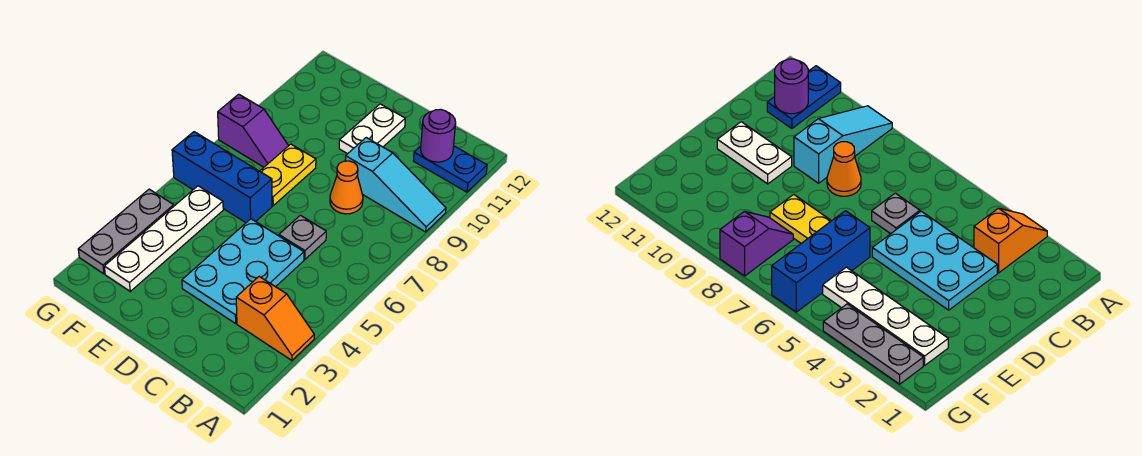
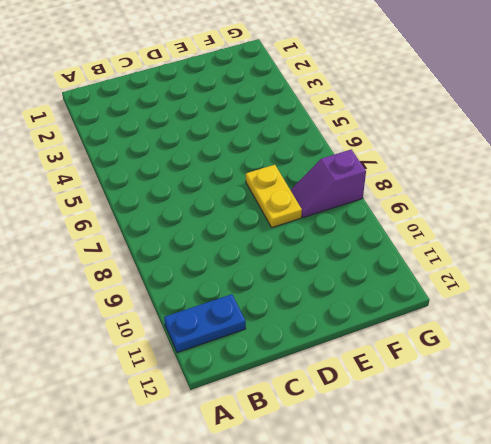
none -> orange slope A3:B3 level 1 top B
none -> cyan slope A9:C9 level 1 top C
none -> cyan plate C3:D5 level 1

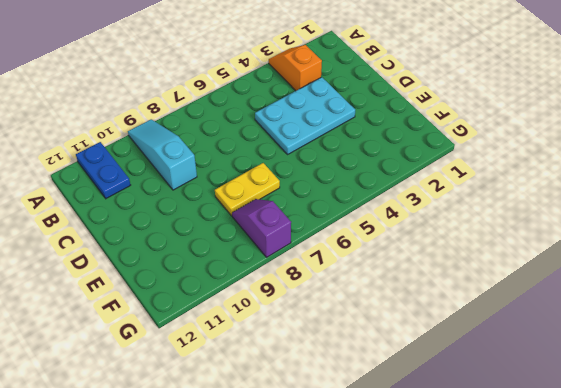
none -> grey plate C6 level 1
none -> orange cone C8 level 1
none -> white plate D10:D11 level 1

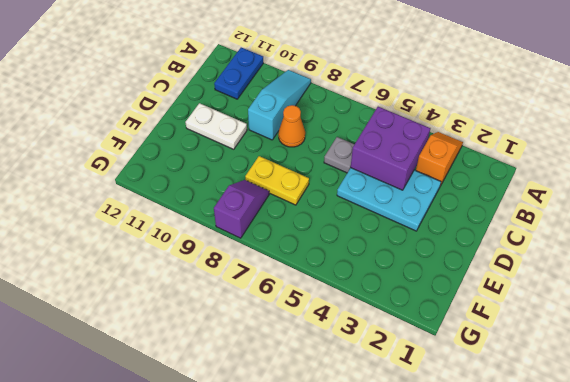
purple brick B4:C5 level 2 -> none
none -> blue brick E6:G6 level 1
none -> white plate F2:F5 level 1
none -> grey plate G2:G4 level 1

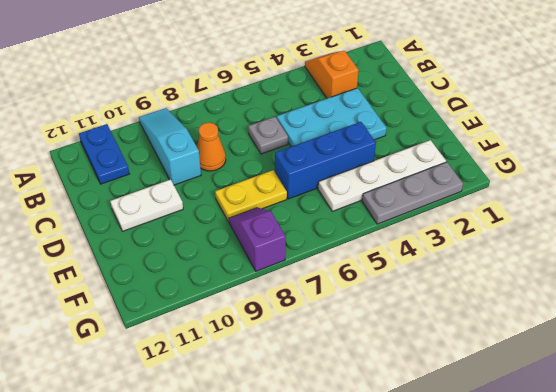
blue brick E4:E6 level 1 -> blue brick E6:G6 level 1
none -> purple round brick B11 level 2

